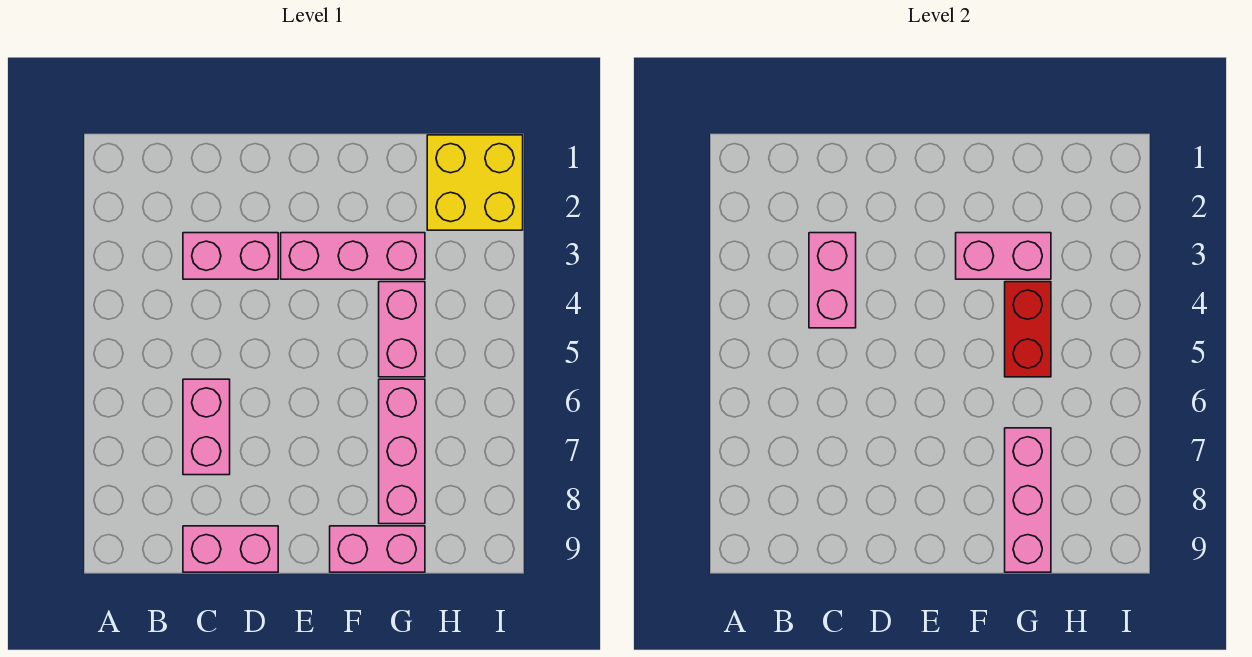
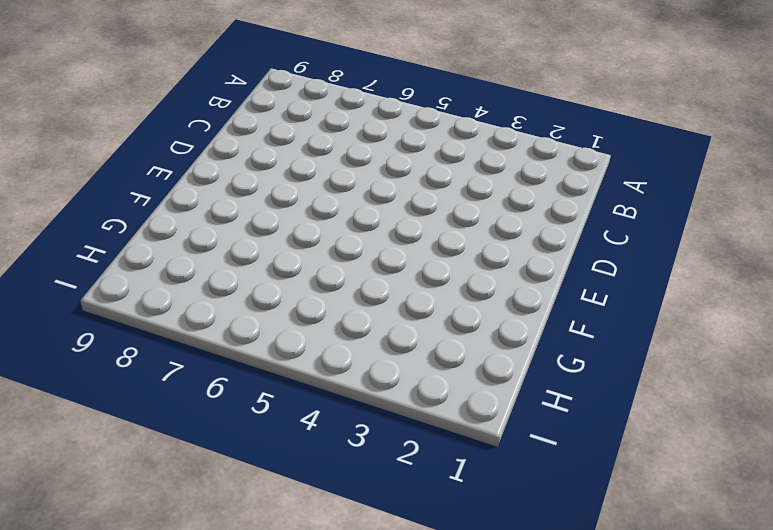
none -> pink brick C3:D3 level 1
none -> pink brick C6:C7 level 1
none -> pink brick C9:D9 level 1

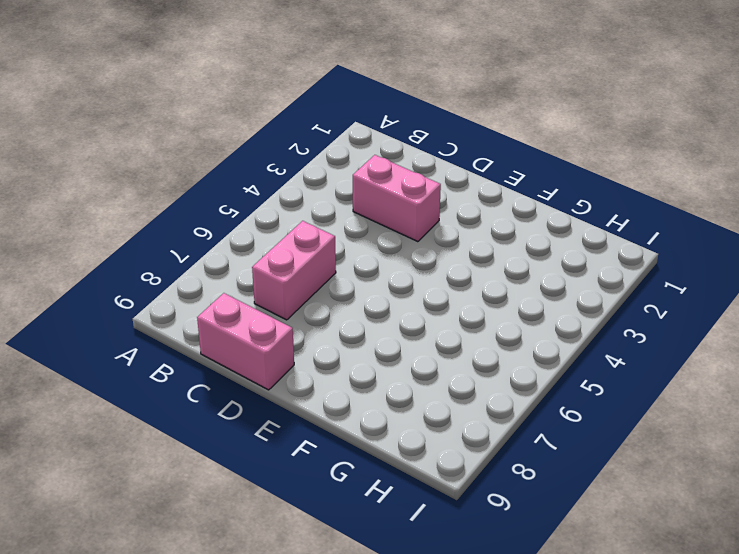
none -> pink brick E3:G3 level 1
none -> pink brick F9:G9 level 1
none -> pink brick G4:G5 level 1

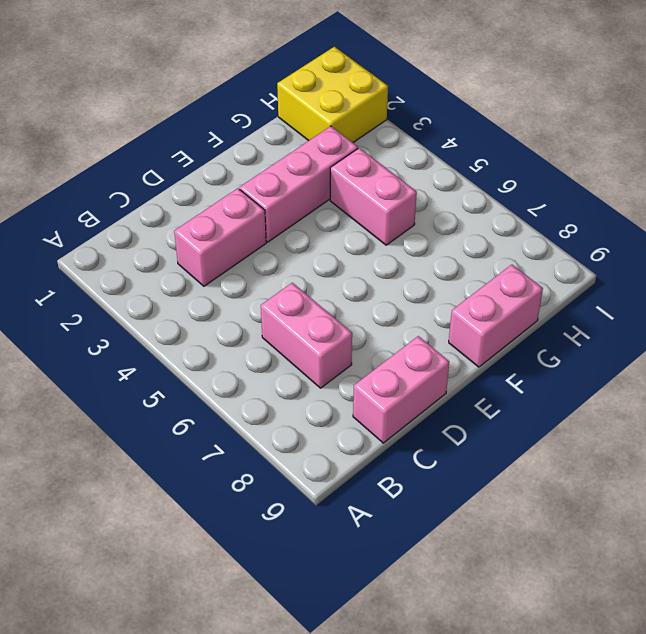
none -> pink brick G6:G8 level 1
none -> pink brick C3:C4 level 2
none -> pink brick F3:G3 level 2

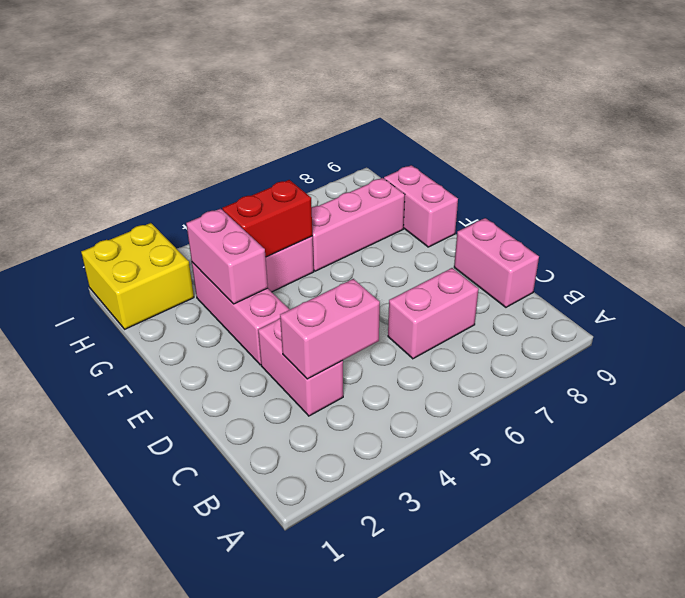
none -> pink brick G7:G9 level 2

